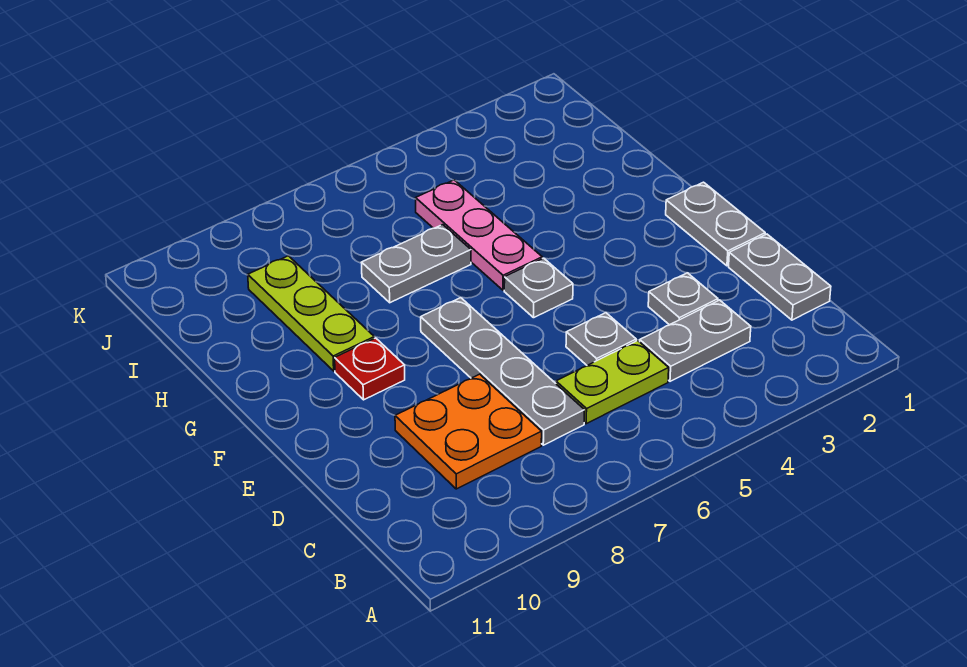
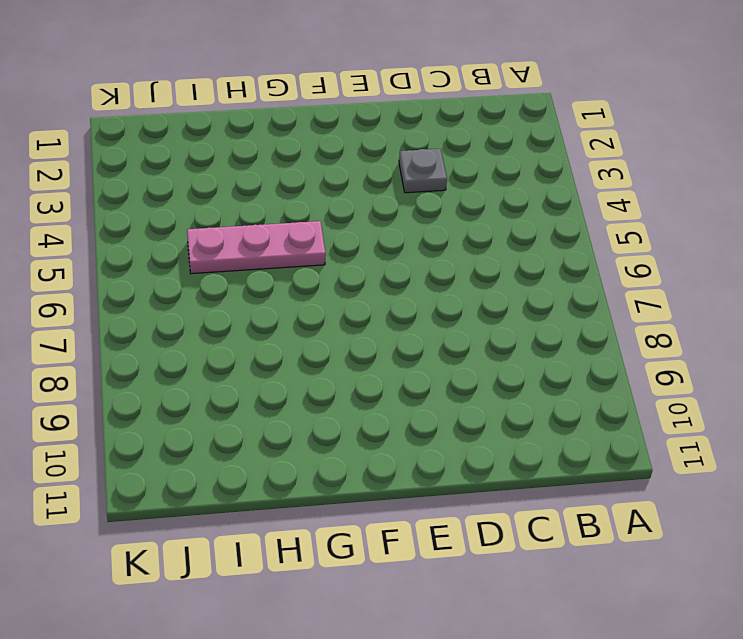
none -> grey plate C1:D1 level 1
none -> grey plate C3:C4 level 1
none -> lime plate C5:C6 level 1

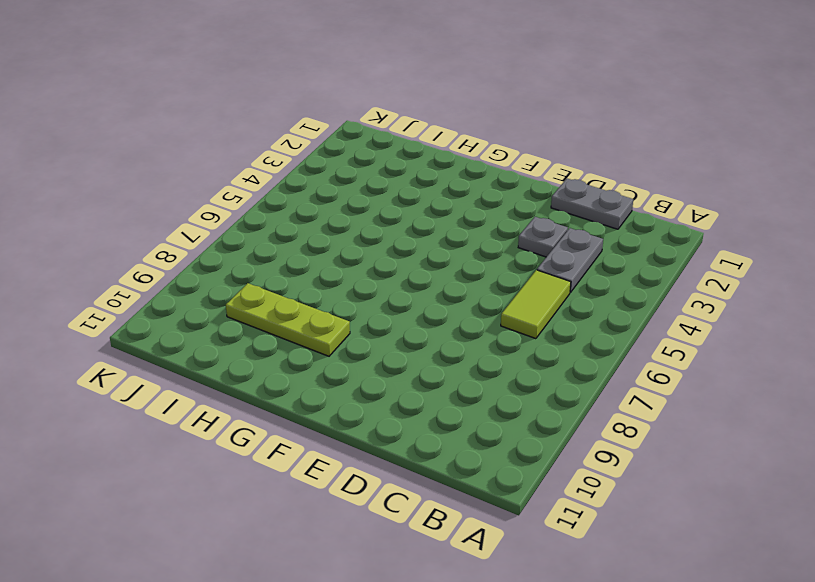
lime tile C5:C6 level 1 -> lime plate C5:C6 level 1
none -> grey plate C7:F7 level 1
none -> orange plate C8:D9 level 1
none -> grey plate D5 level 1

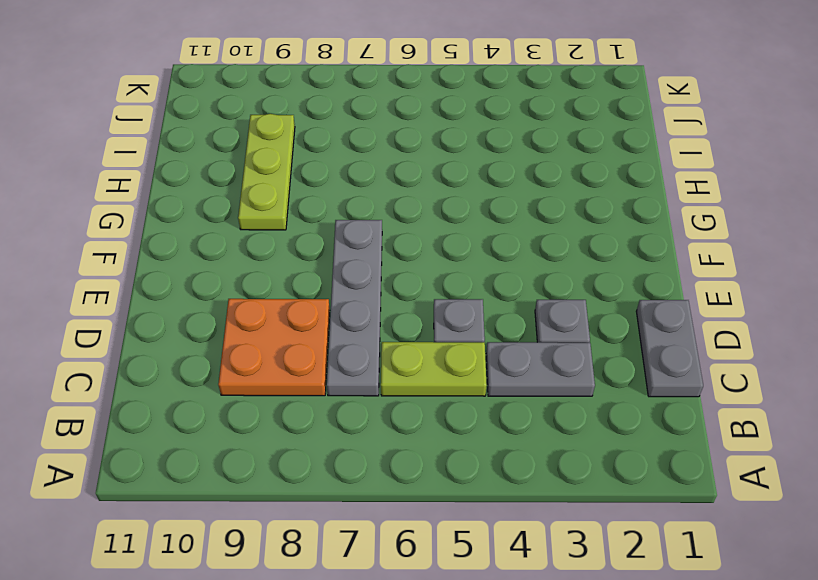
none -> grey plate E1:F1 level 1
none -> grey plate F5 level 1
none -> red plate F9 level 1

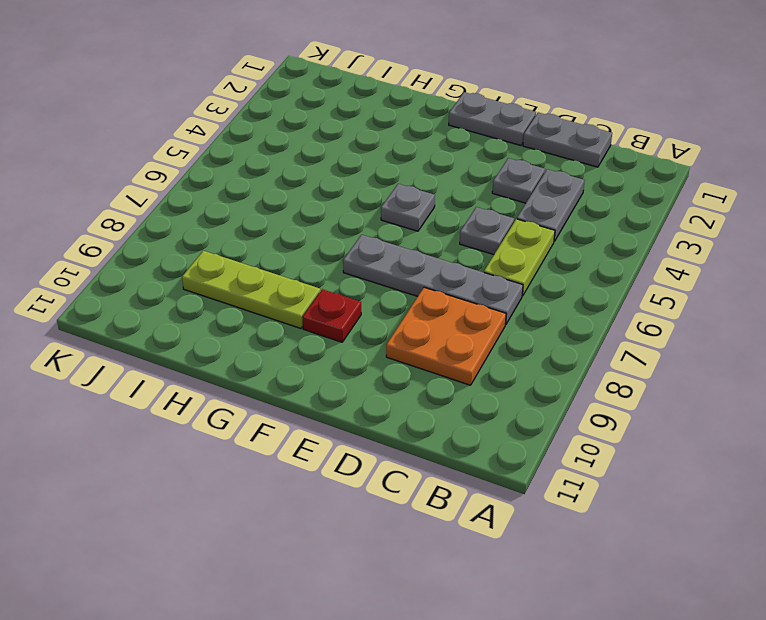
none -> pink plate G5:I5 level 1
none -> grey plate H6:H7 level 1

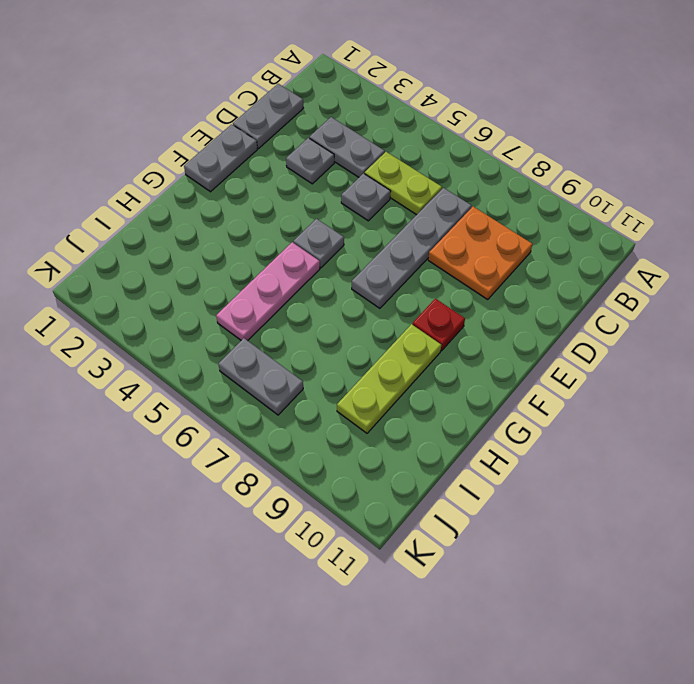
grey plate J6:J7 level 1 -> grey plate H6:H7 level 1

